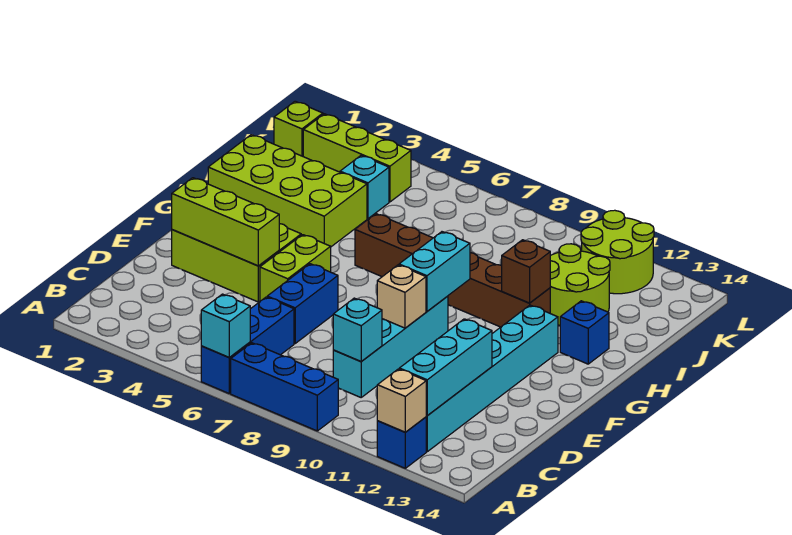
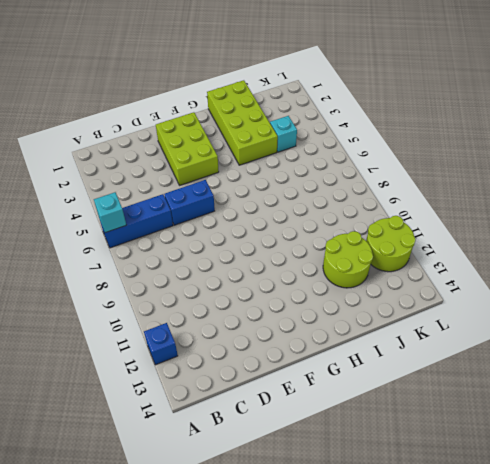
none -> blue brick A7:A9 level 1
none -> cyan brick B12:G12 level 1
none -> cyan brick C9:F9 level 1

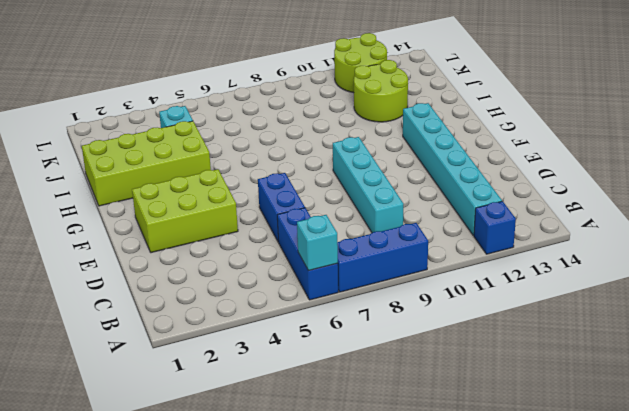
none -> lime brick E5:F5 level 1
none -> brown brick H6:H11 level 1
none -> blue brick H13 level 1

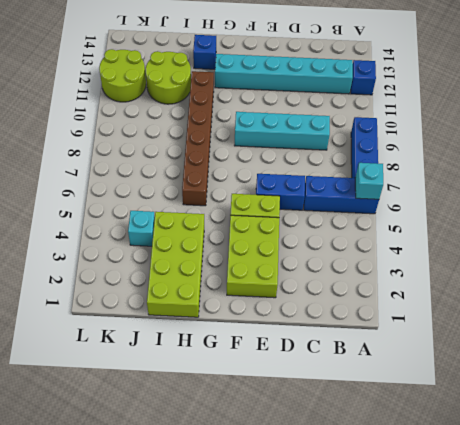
none -> lime brick K1 level 1
none -> lime brick K2:K4 level 1
none -> tan brick A12 level 2

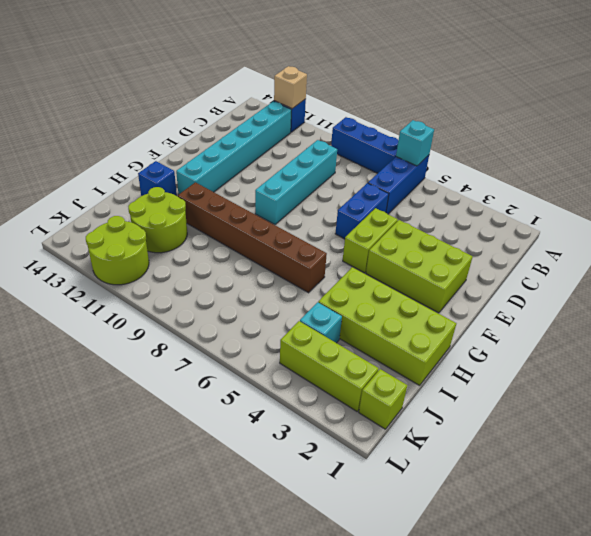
none -> cyan brick B12:D12 level 2
none -> cyan brick C9 level 2
none -> lime brick E2:E4 level 2

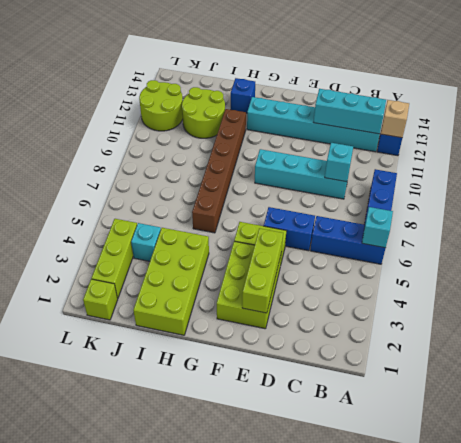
none -> tan brick E9 level 2
none -> cyan brick F9:G9 level 2
none -> brown brick H11 level 2

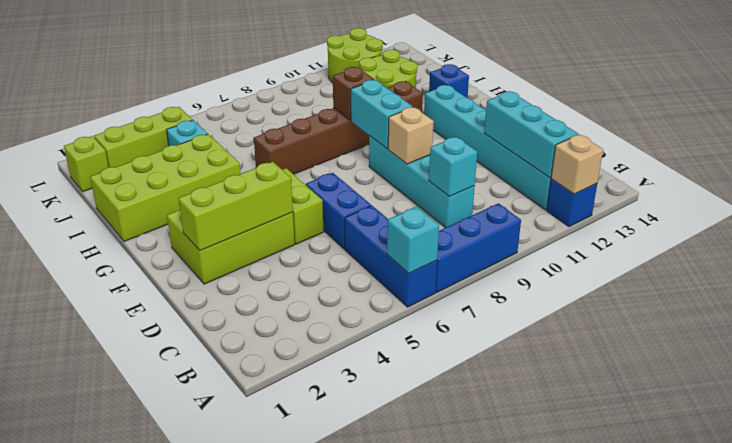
brown brick H9 level 2 -> brown brick H11 level 2

